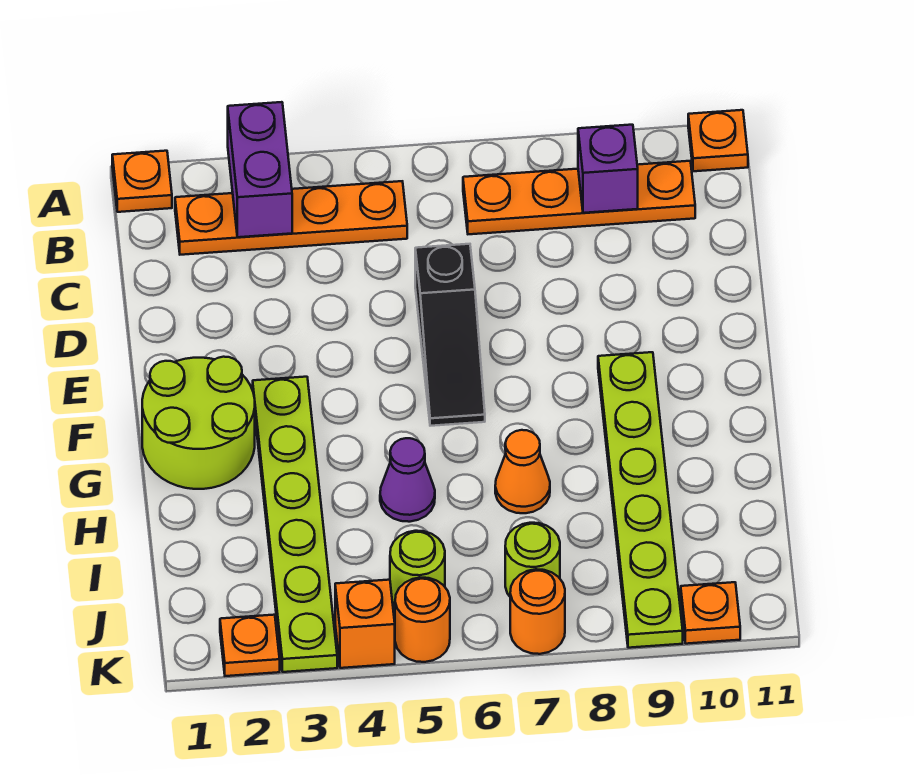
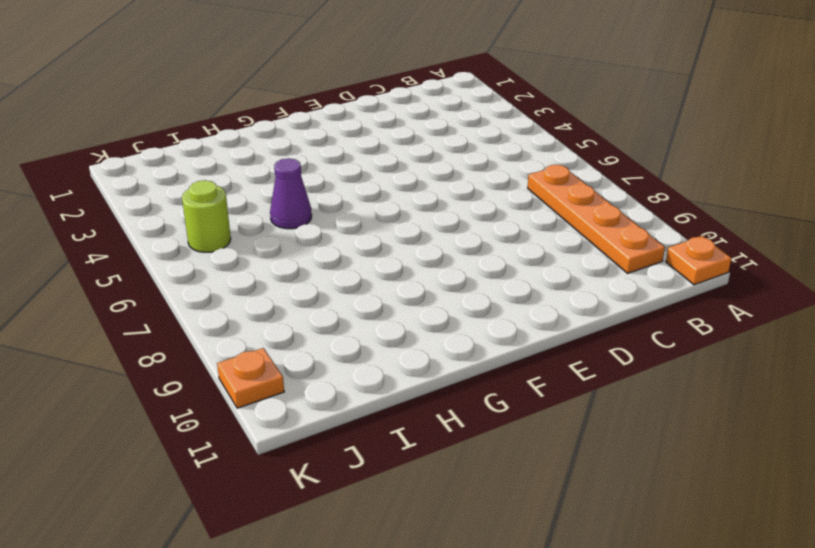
none -> orange plate A1 level 1
none -> orange plate B2:B5 level 1
none -> black slope D6:F6 level 1 top D

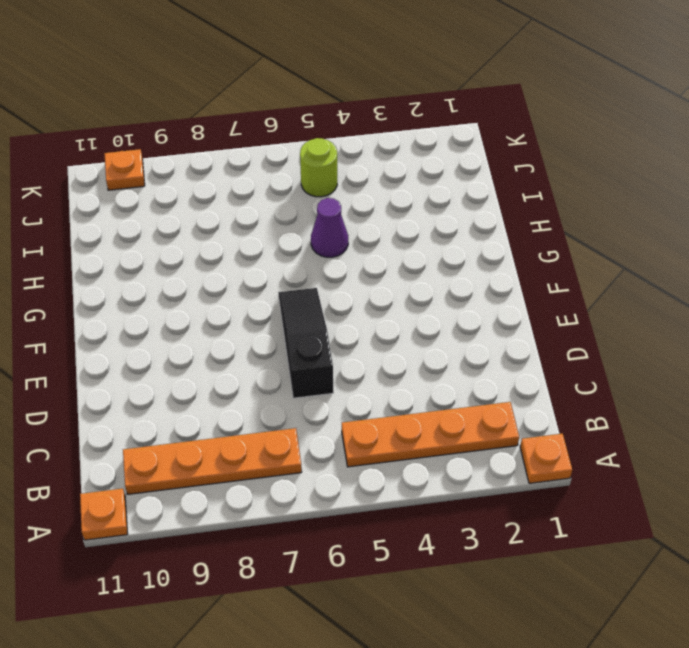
none -> lime round brick F1:G2 level 1
none -> lime plate F3:K3 level 1
none -> lime plate F9:K9 level 1

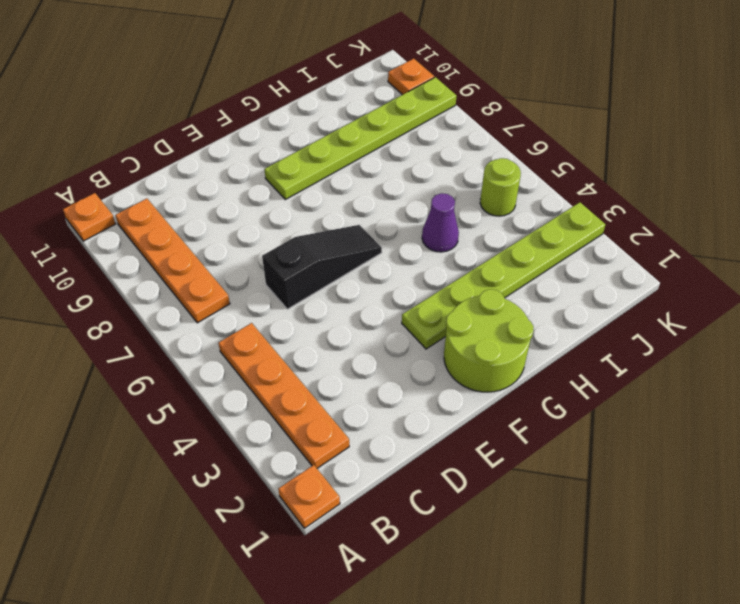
none -> orange cone H7 level 1
none -> lime round brick J7 level 1
none -> orange plate K2 level 1

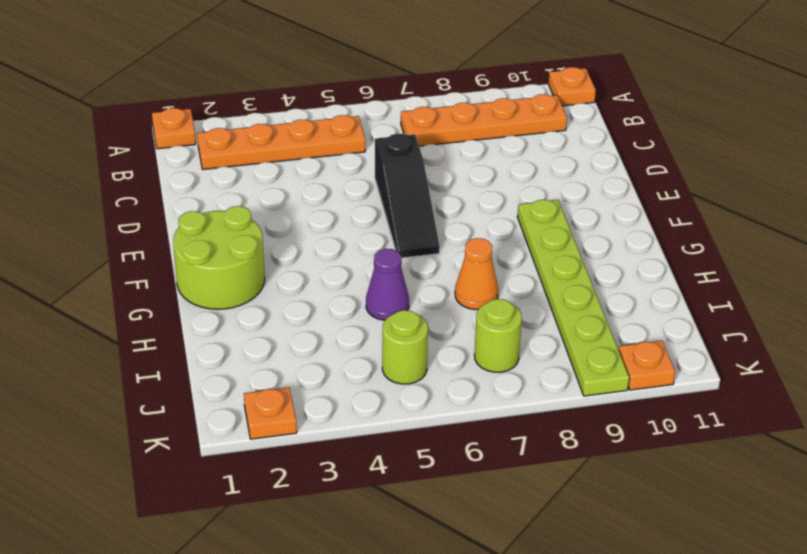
none -> lime plate F3:K3 level 1
none -> orange brick K4 level 1
none -> orange round brick K5 level 1

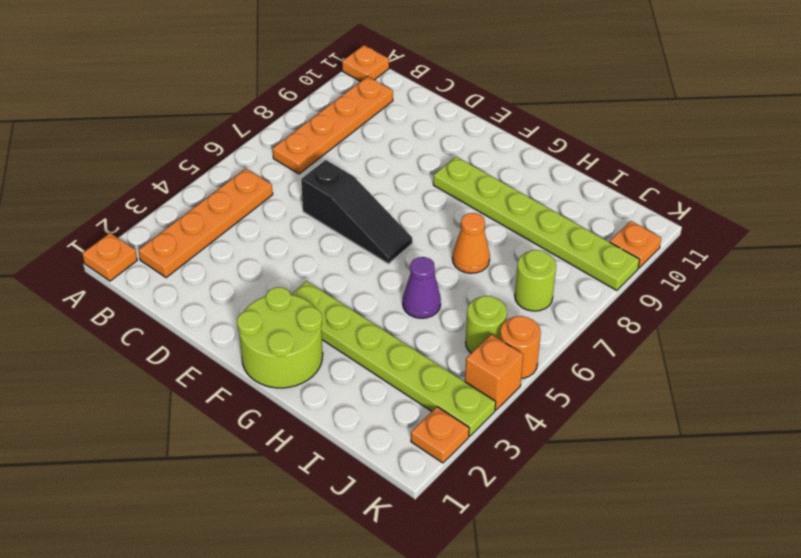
none -> orange round brick K7 level 1
none -> purple brick A3:B3 level 2
none -> purple brick B9 level 2

